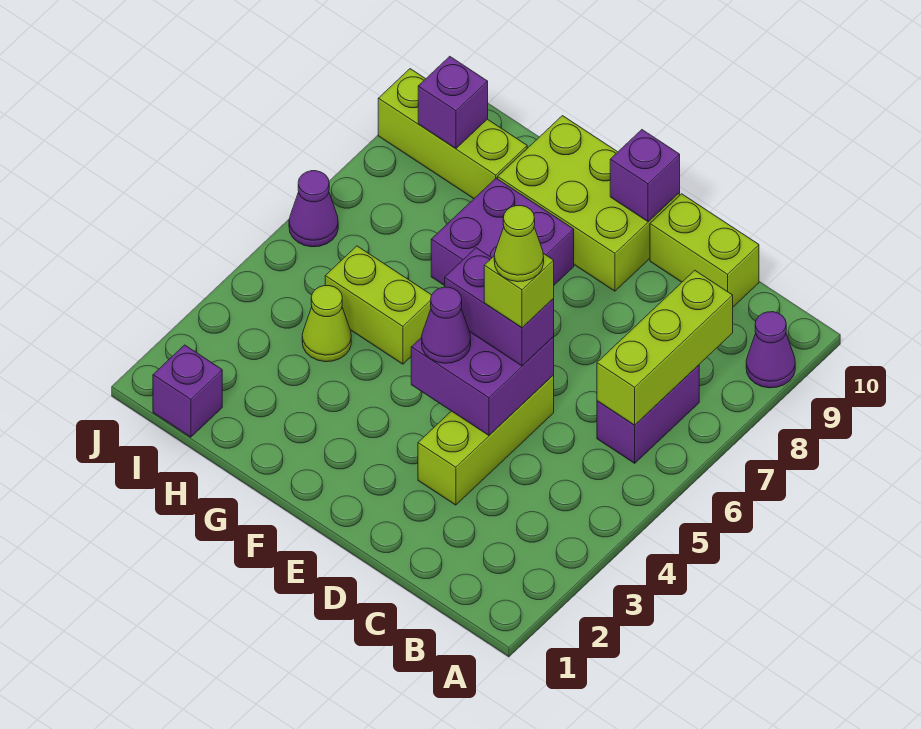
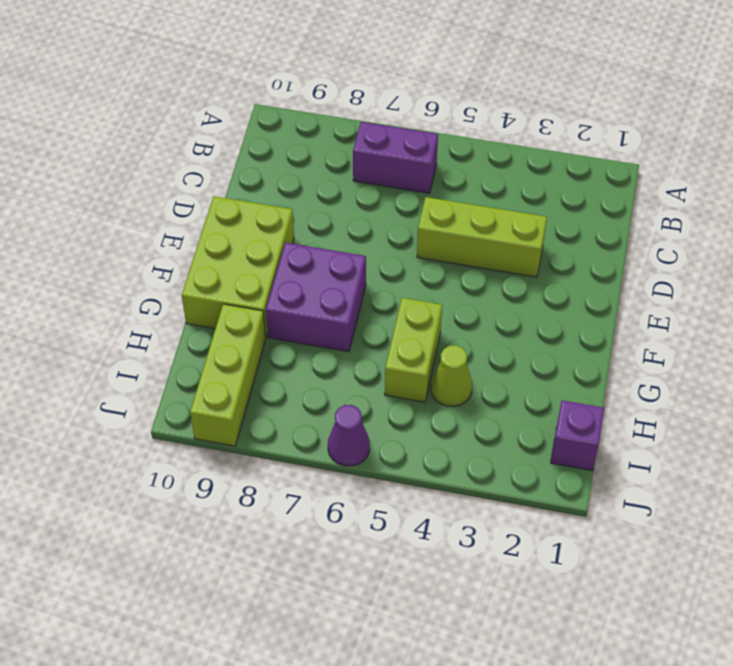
none -> purple cone A9 level 1
none -> lime brick C10:D10 level 1
none -> lime brick B6:B8 level 2

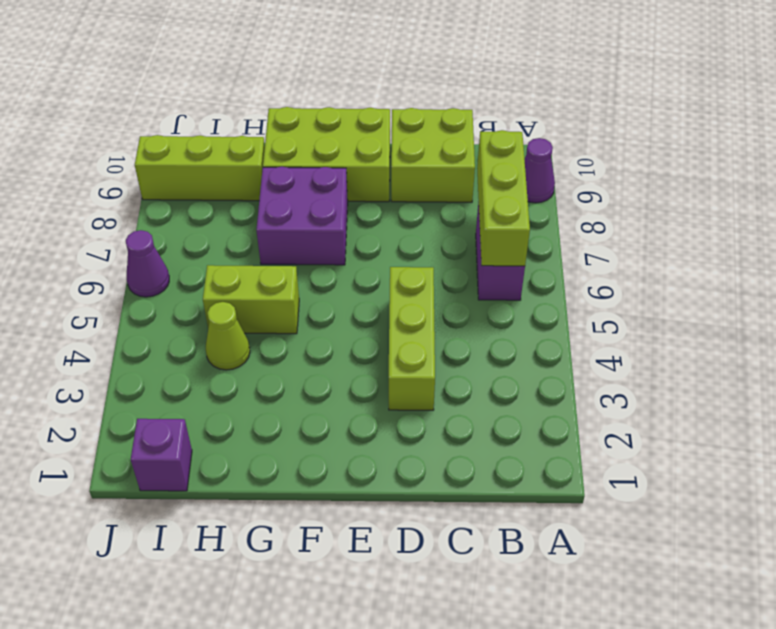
lime brick C9:D10 level 1 -> lime brick C10:D10 level 1
none -> purple brick D4:E5 level 2
none -> purple brick E10 level 2
none -> purple brick I9 level 2

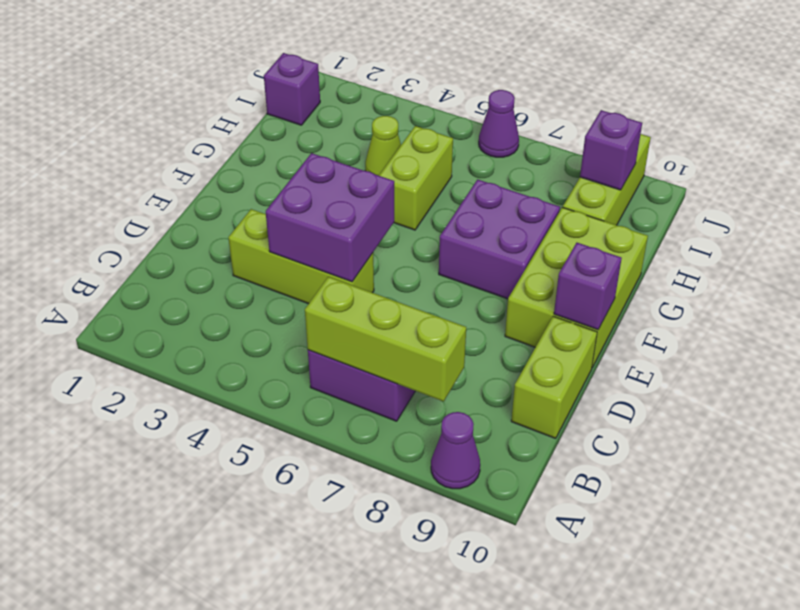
none -> purple brick D5:E5 level 3
none -> purple cone E4 level 3
none -> lime brick D5 level 4

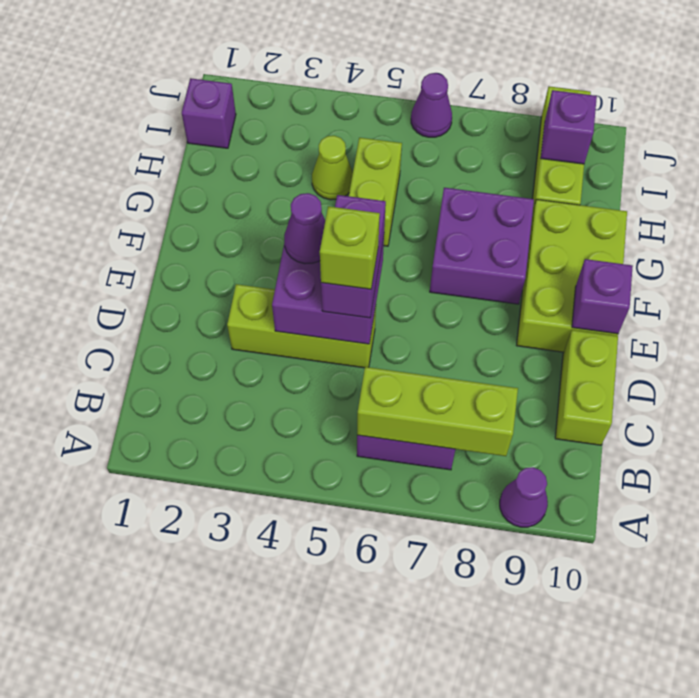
none -> lime cone D5 level 5

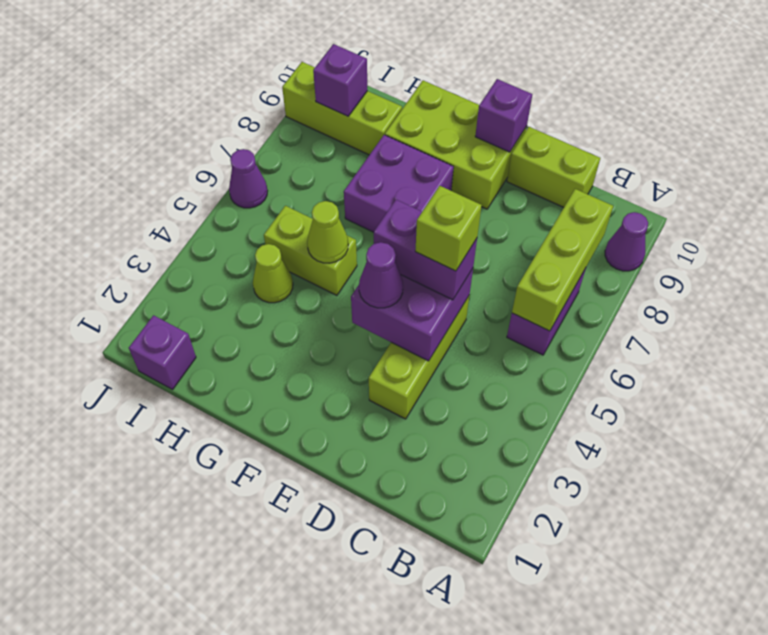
lime cone G5 level 2 -> lime cone D5 level 5

